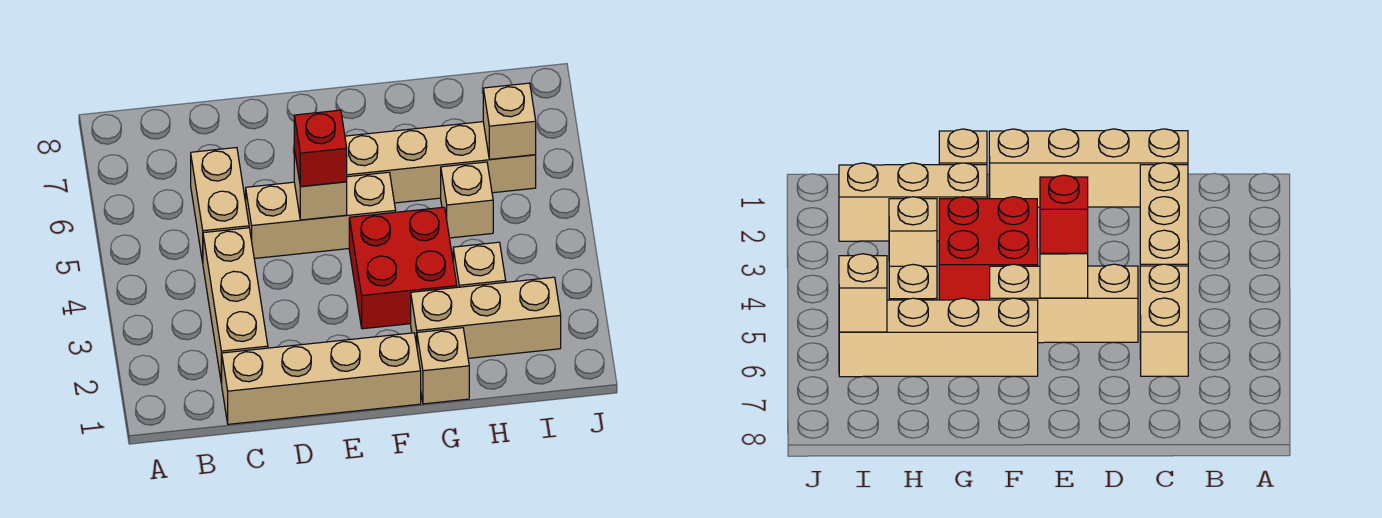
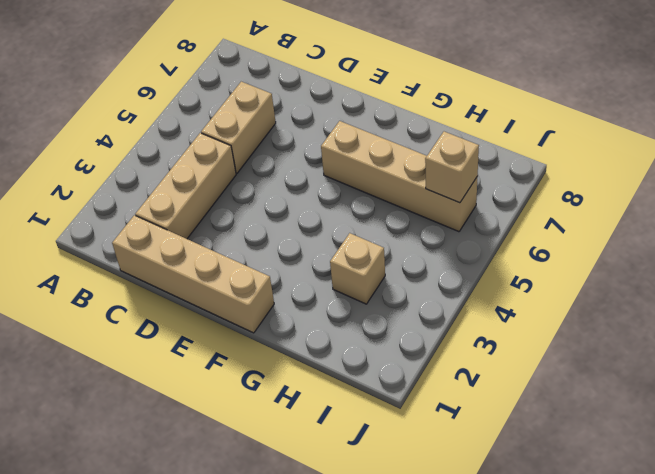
none -> tan brick D5:F5 level 1
none -> red brick F3:G4 level 1
none -> tan brick G1 level 1

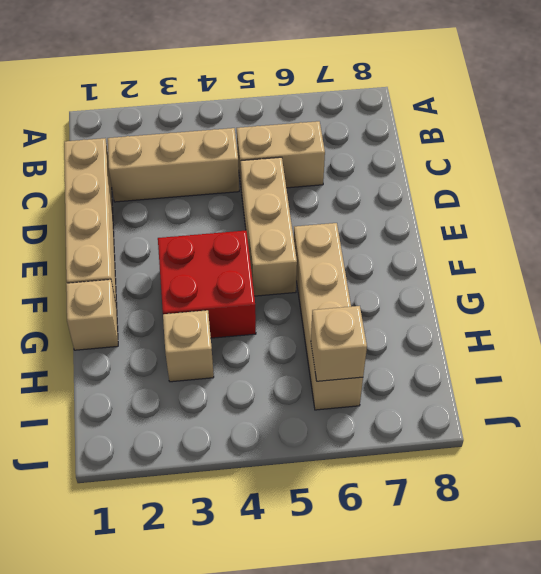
none -> tan brick G2:I2 level 1
none -> tan brick H5 level 1
none -> tan brick E5 level 2

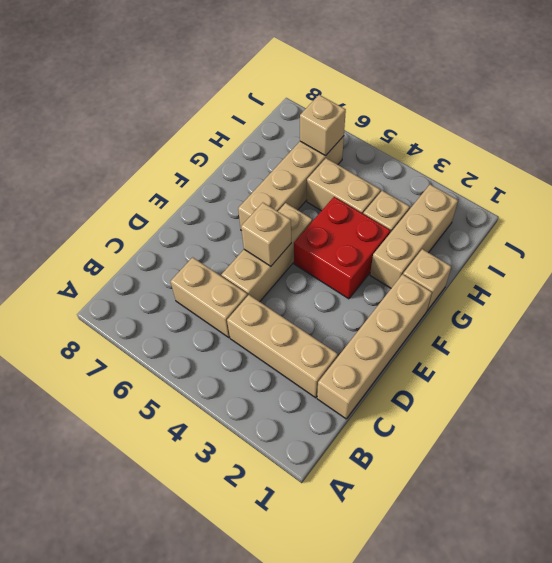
tan brick H4:H5 level 1 -> tan brick H5 level 1
none -> red brick E5 level 3

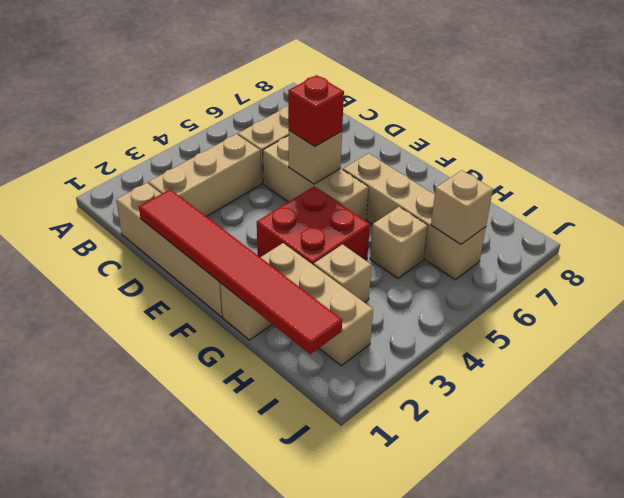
red tile D1:I1 level 2 -> none

